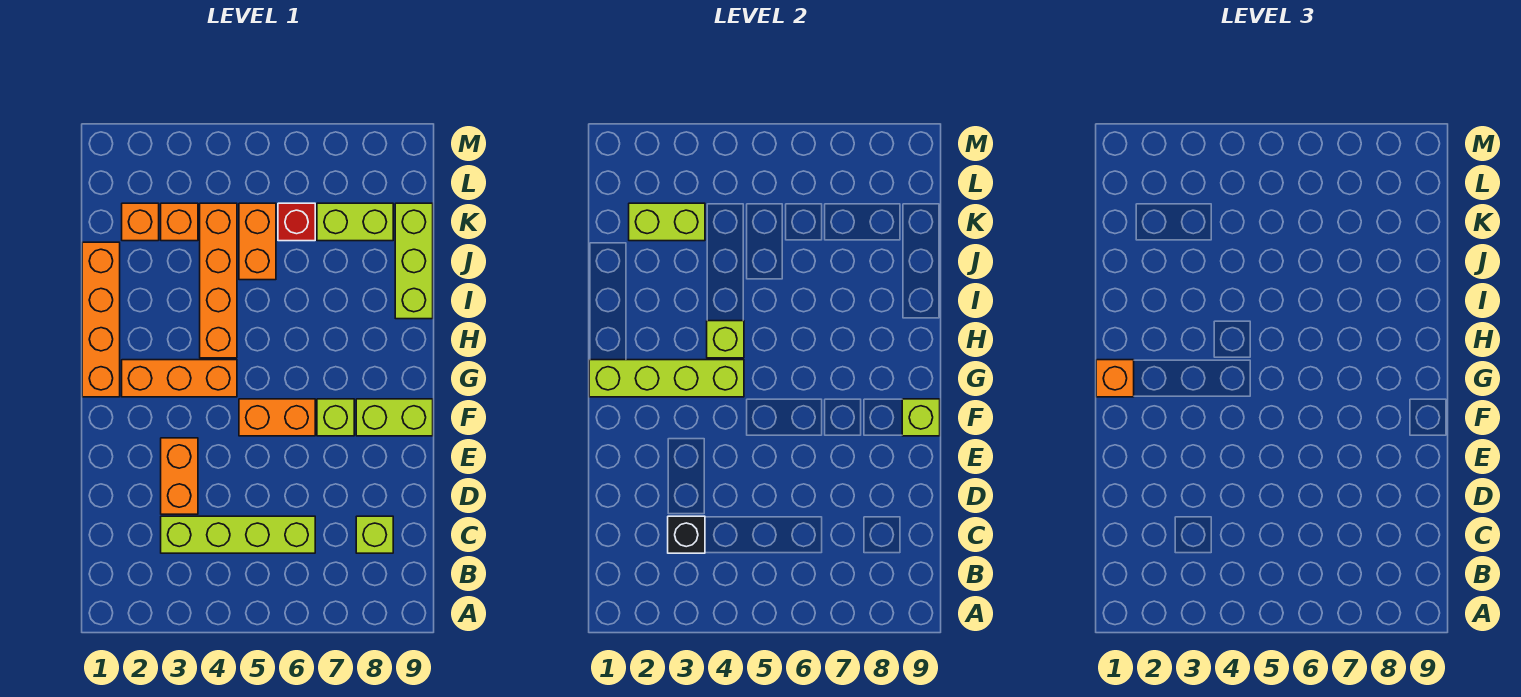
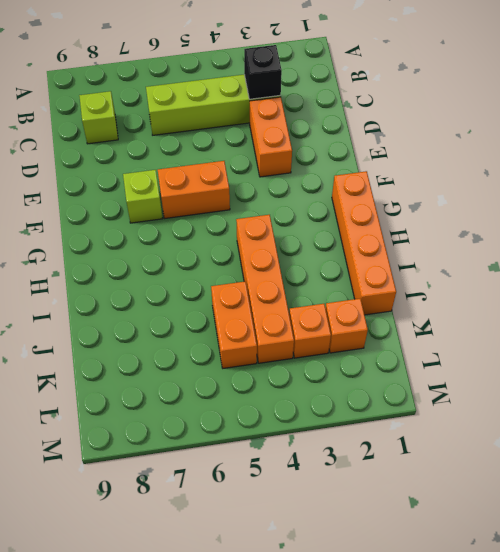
none -> lime brick F8:F9 level 1
none -> orange brick G2:G4 level 1
none -> lime brick I9:K9 level 1

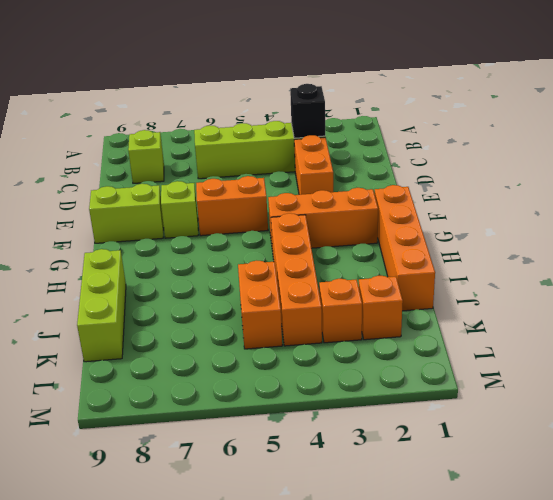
none -> red brick K6 level 1
none -> lime brick K7:K8 level 1
none -> lime brick F9 level 2

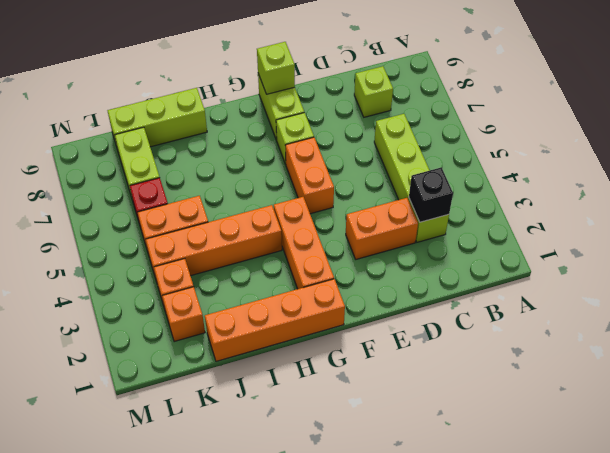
none -> lime brick G1:G4 level 2
none -> lime brick H4 level 2
none -> lime brick K2:K3 level 2

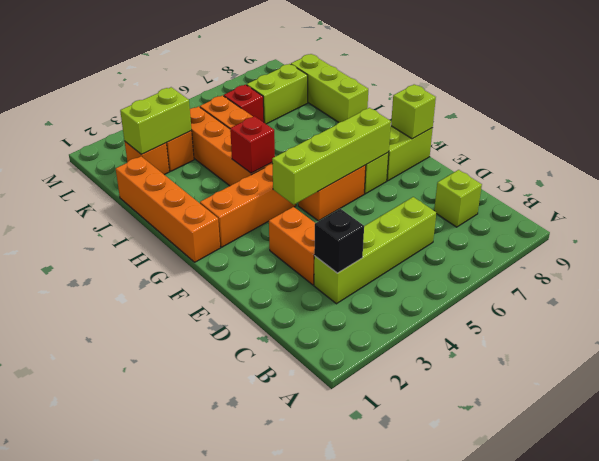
lime brick F4:F7 level 2 -> lime brick G1:G4 level 2
red brick H4 level 2 -> lime brick H4 level 2
none -> orange brick G1 level 3

